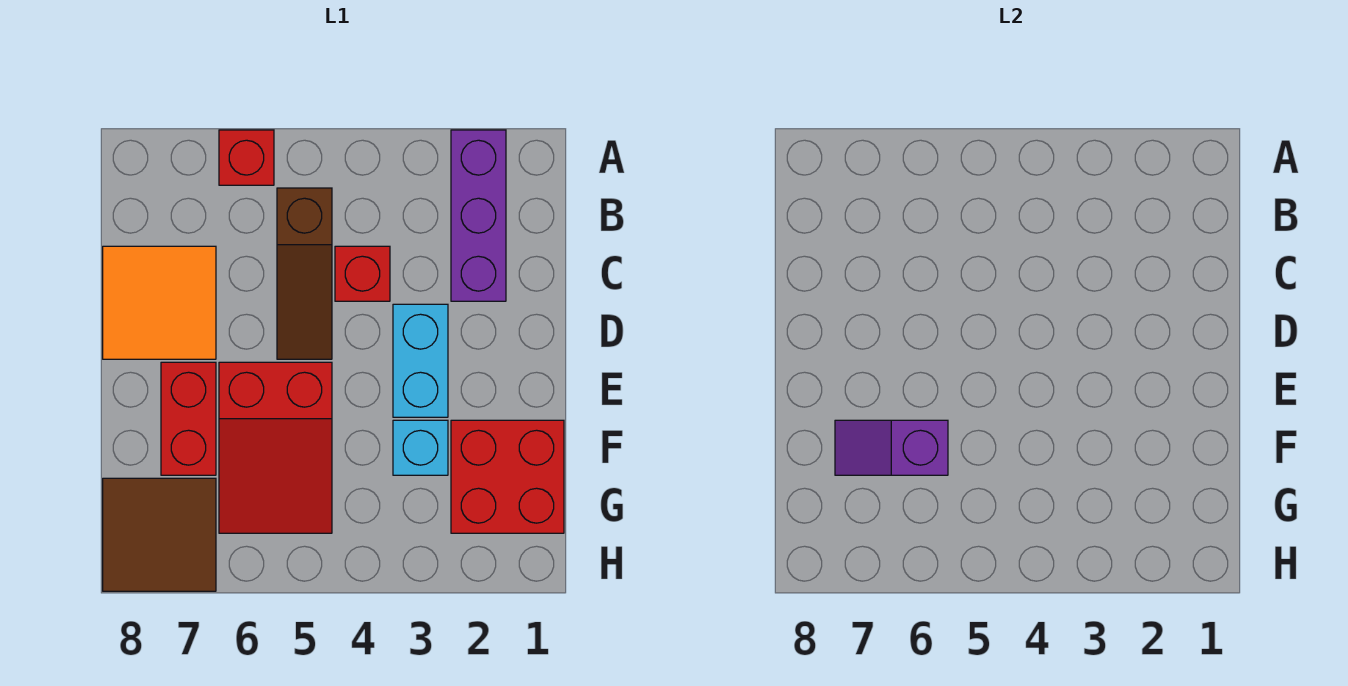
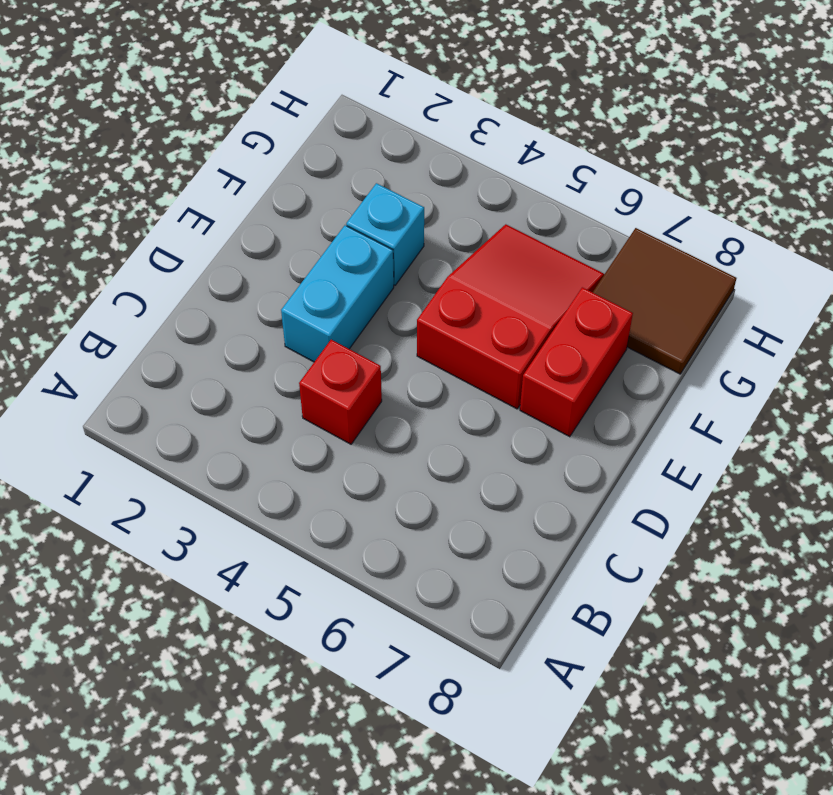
none -> purple brick A2:C2 level 1
none -> red brick A6 level 1
none -> brown slope B5:D5 level 1 top B

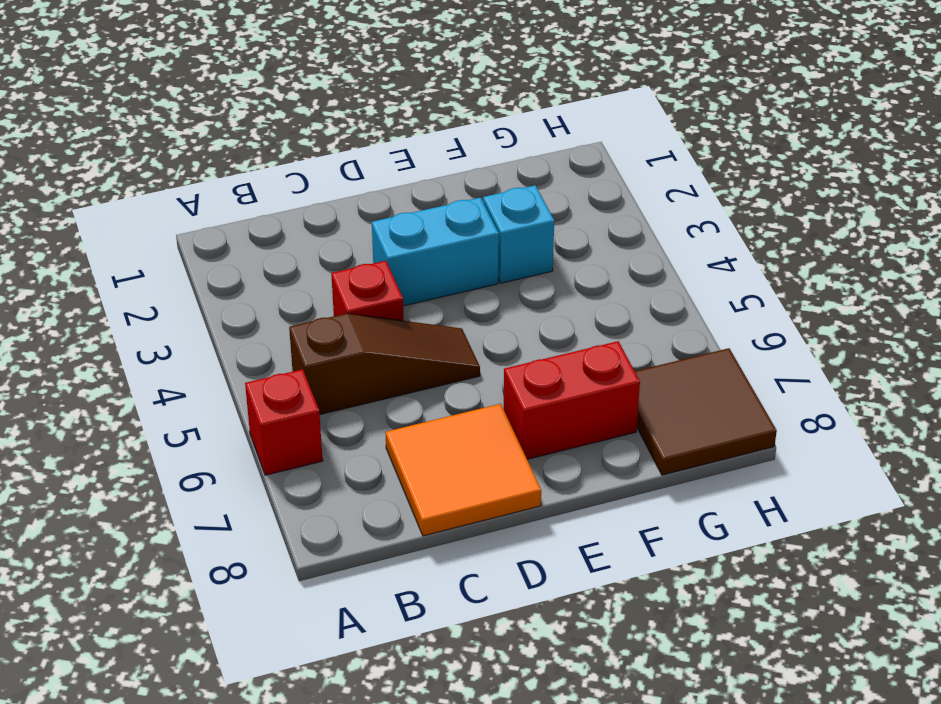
none -> purple brick A2:C2 level 1
none -> red slope E5:G6 level 1 top E
none -> red brick F1:G2 level 1

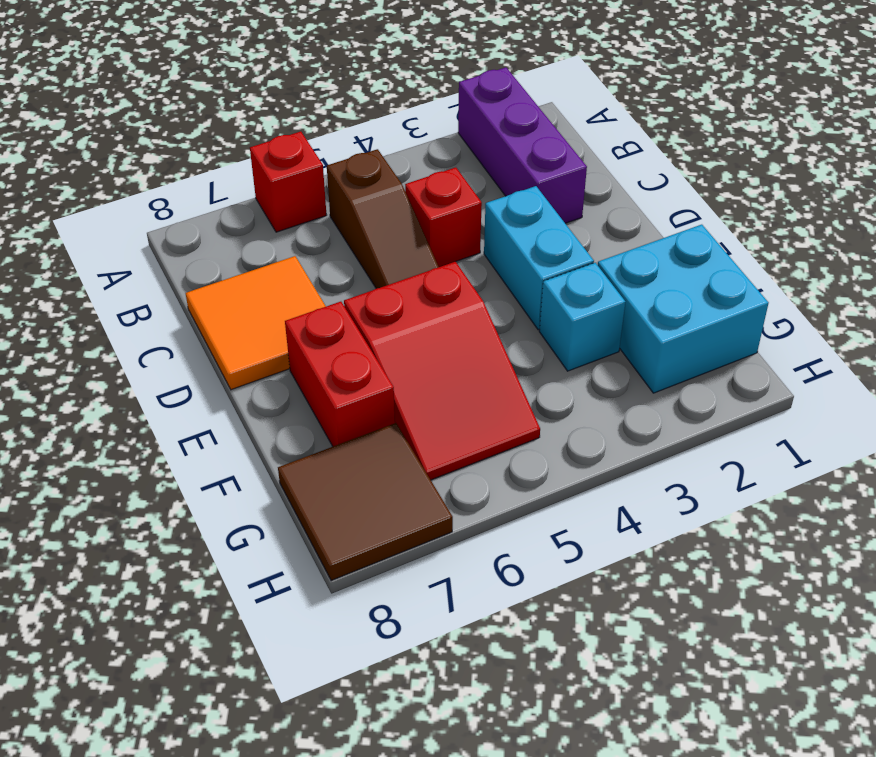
cyan brick F1:G2 level 1 -> red brick F1:G2 level 1
none -> purple slope F6:F7 level 2 top 6

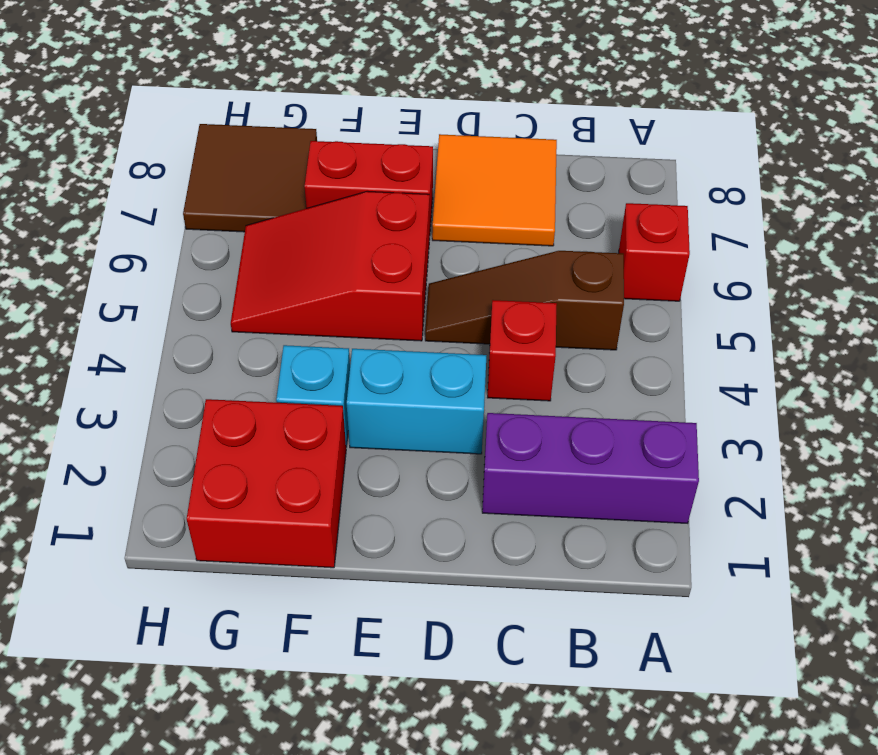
none -> purple slope F6:F7 level 2 top 6

